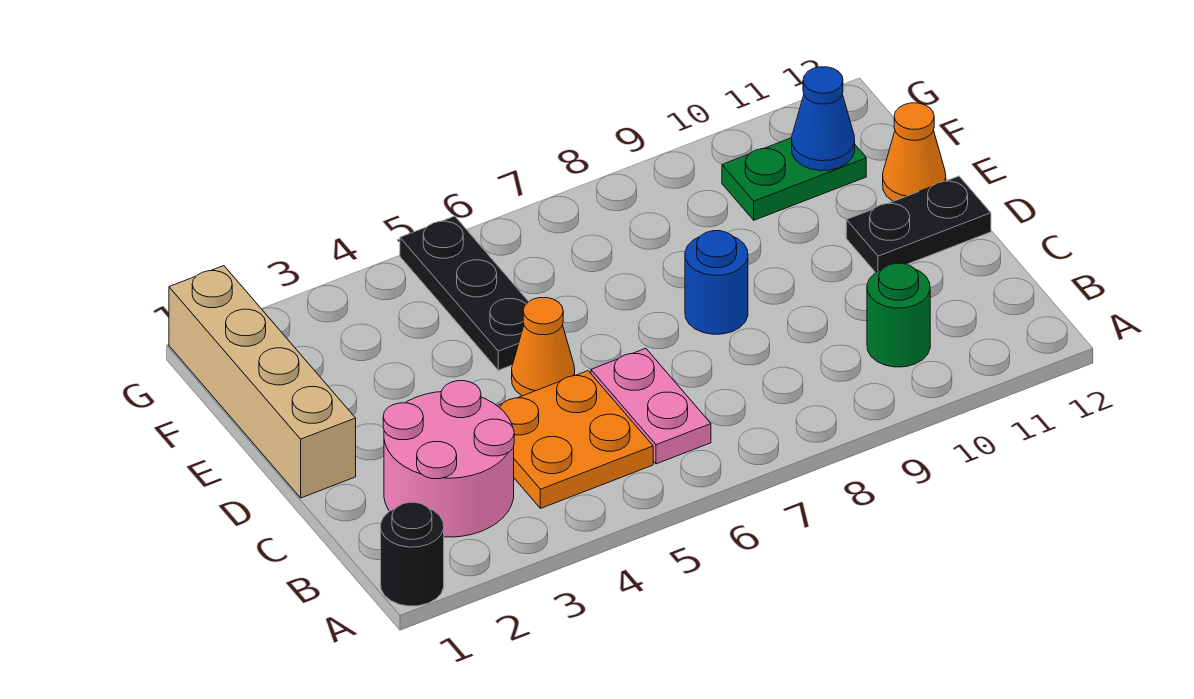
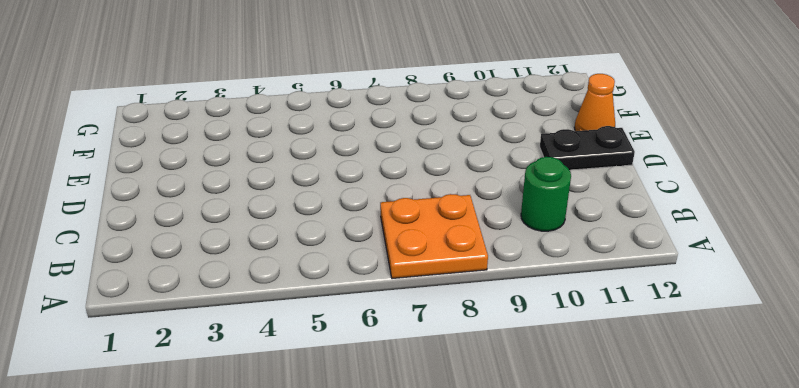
orange plate A7:B8 level 1 -> orange plate B4:C5 level 1
none -> black round brick A1 level 1
none -> pink round brick B2:C3 level 1
none -> pink plate B6:C6 level 1

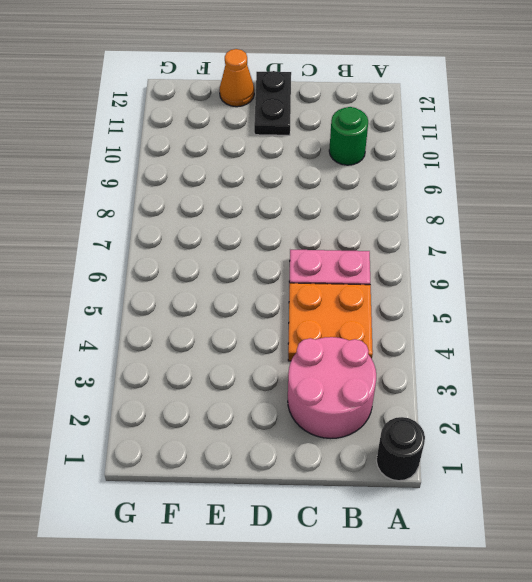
none -> tan brick D1:G1 level 1
none -> orange cone D5 level 1
none -> blue round brick D8 level 1

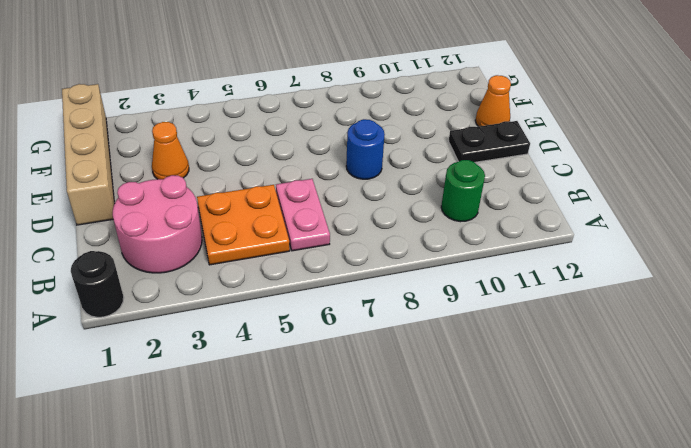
orange cone E3 level 1 -> orange cone D5 level 1
none -> black plate E5:G5 level 1
none -> green plate F10:F11 level 1
none -> blue cone F11 level 2

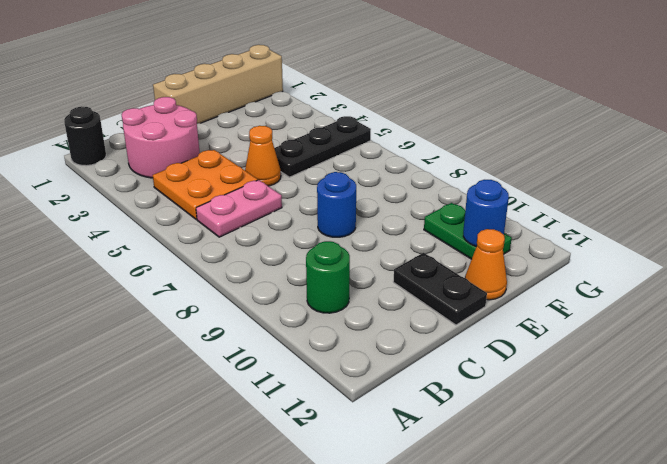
blue round brick F11 level 2 -> blue cone F11 level 2

